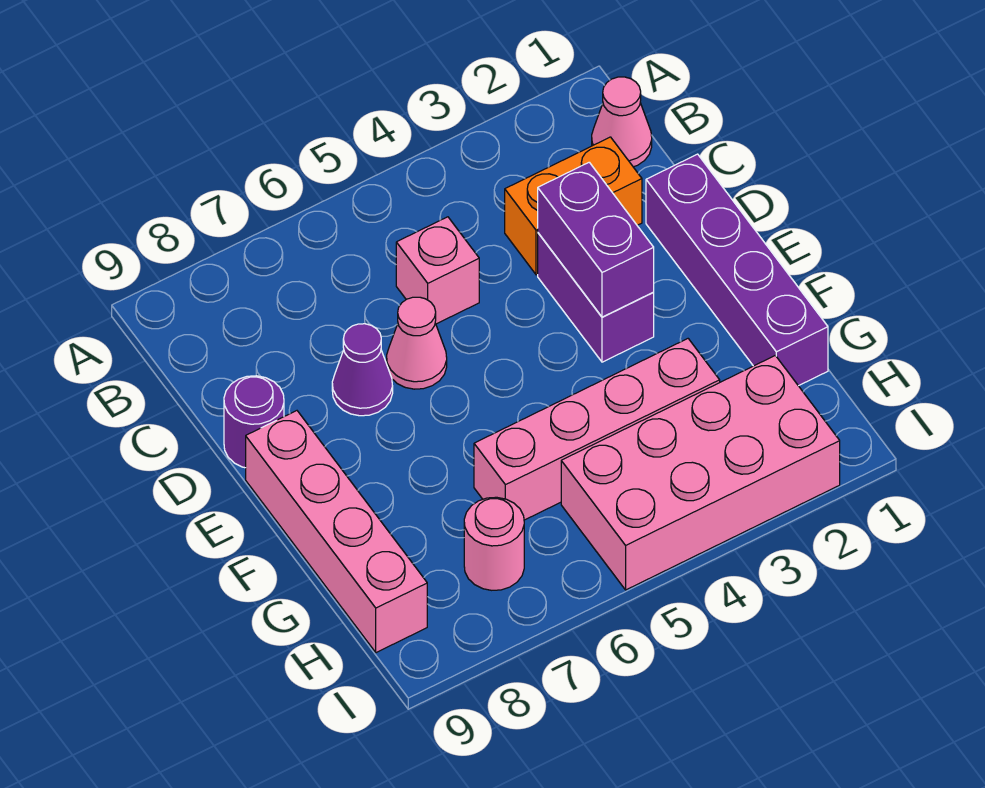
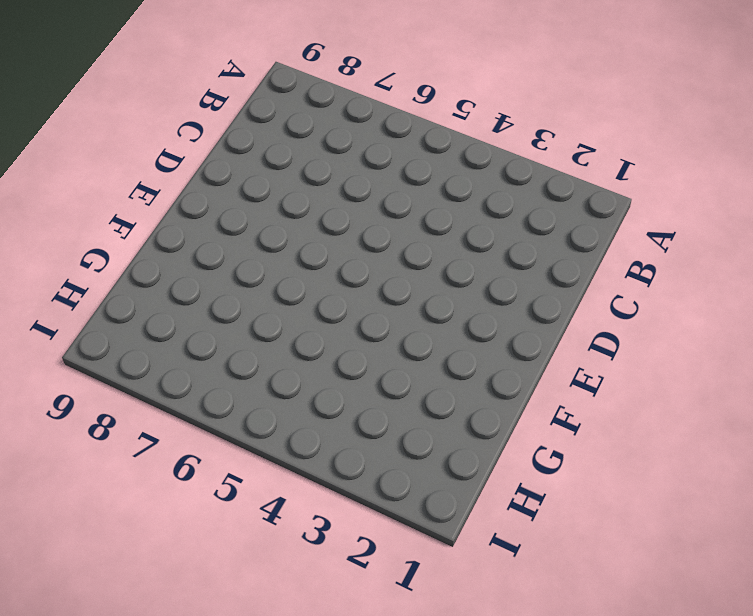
none -> pink cone B1 level 1
none -> orange brick C2:C3 level 1
none -> pink brick C5 level 1

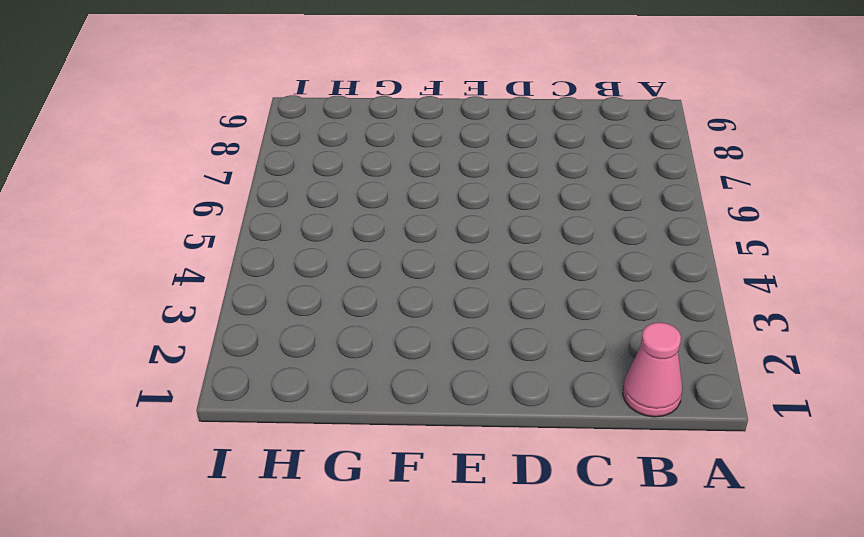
none -> orange brick C2:C3 level 1
none -> pink brick C5 level 1
none -> purple brick D1:G1 level 1

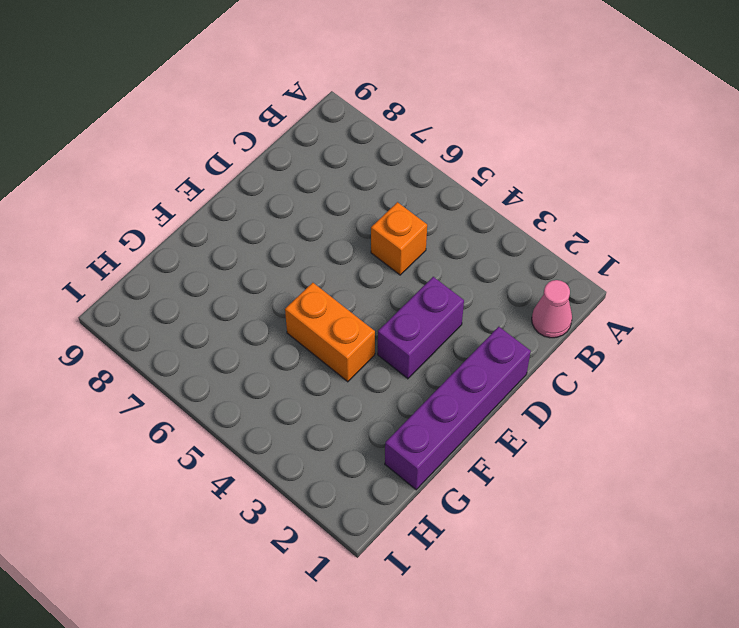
orange brick C5 level 1 -> pink brick C5 level 1
orange brick F4:F5 level 1 -> orange brick C2:C3 level 1
none -> pink cone D6 level 1
none -> purple cone D7 level 1
none -> purple round brick D9 level 1

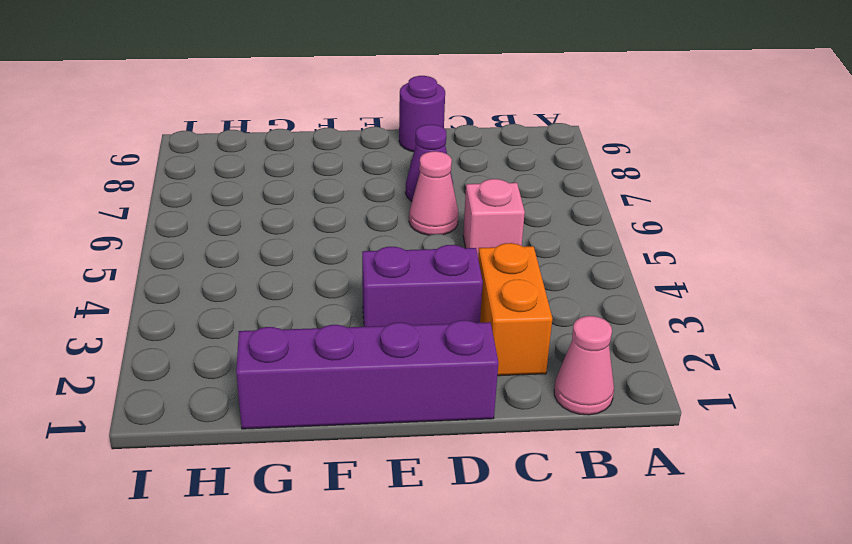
none -> pink brick E9:H9 level 1
none -> pink brick G3:G6 level 1
none -> pink brick H2:I5 level 1

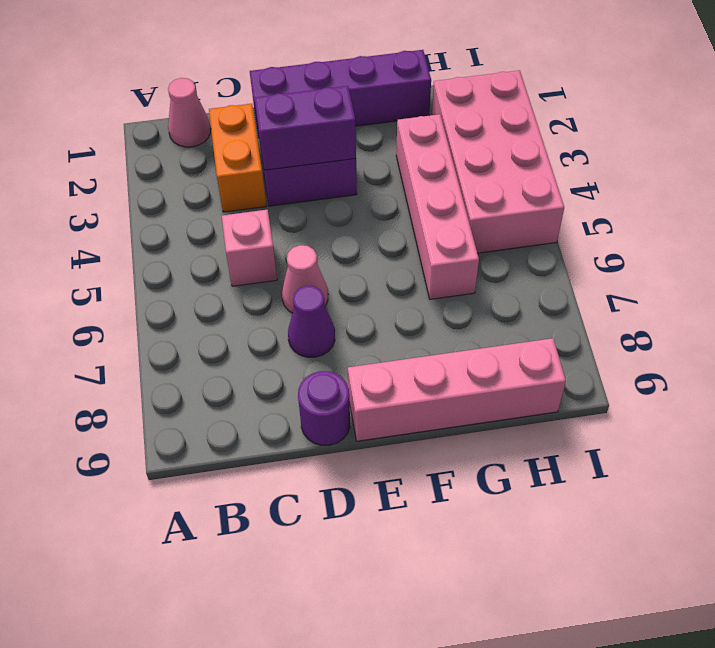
none -> pink round brick H7 level 1

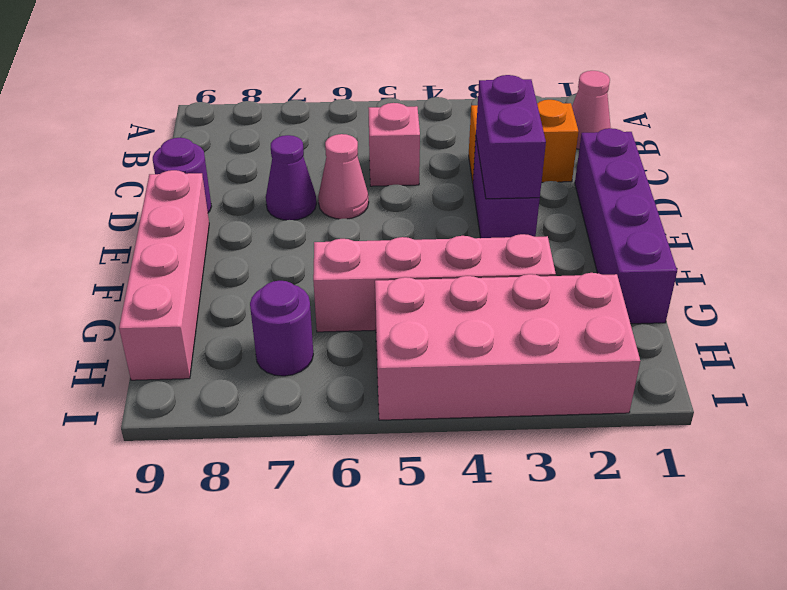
purple round brick H7 level 1 -> pink round brick H7 level 1

